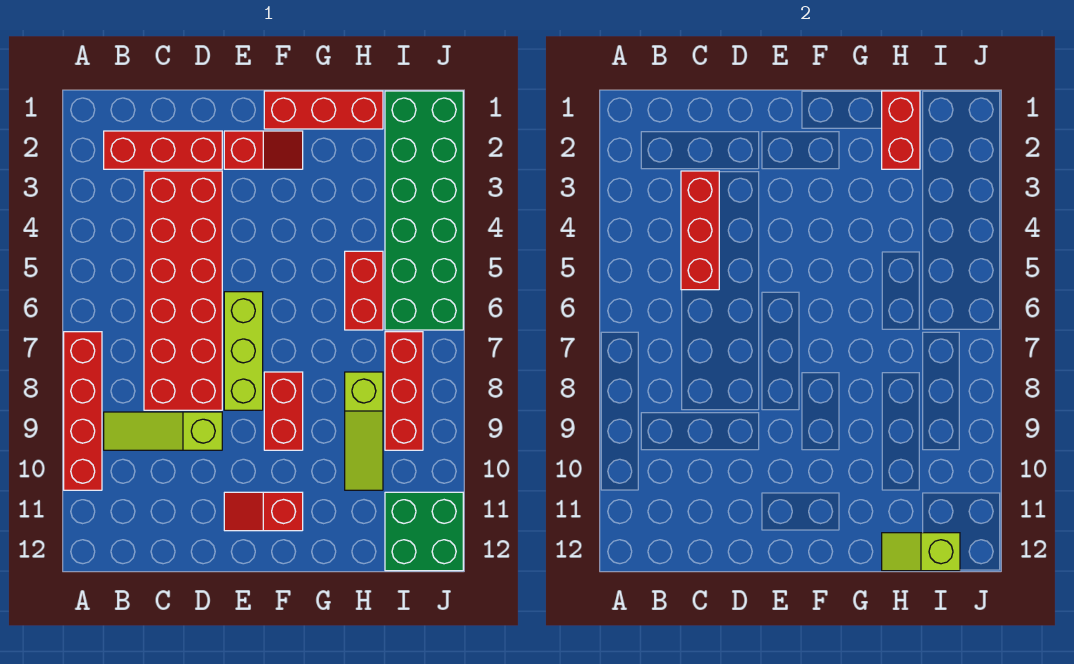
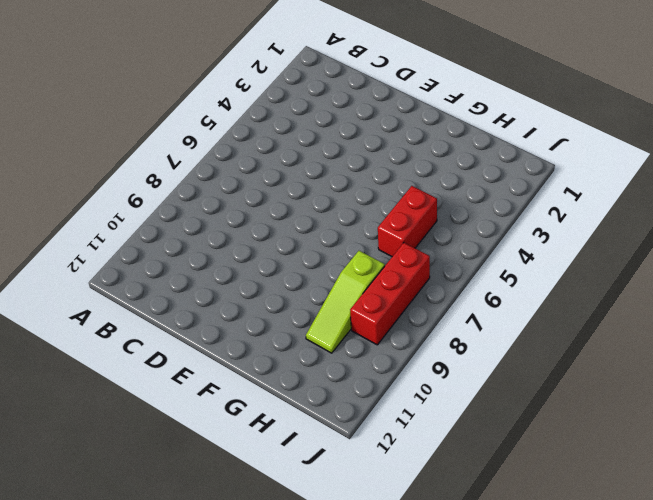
none -> red brick A7:A10 level 1
none -> red brick B2:D2 level 1
none -> lime slope B9:D9 level 1 top D

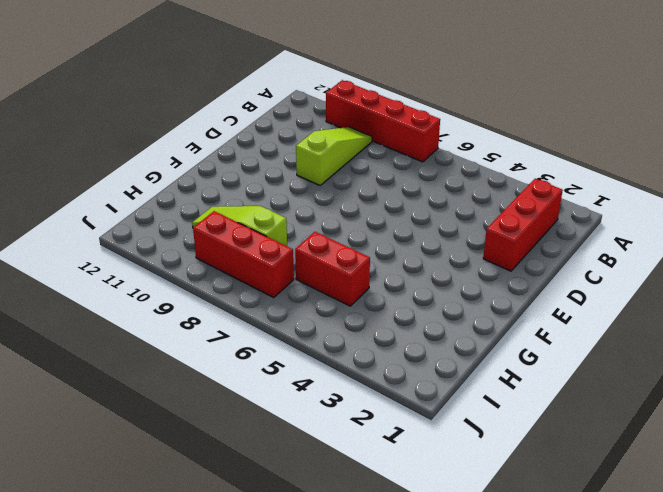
none -> red brick C3:D8 level 1
none -> red slope E2:F2 level 1 top E
none -> lime brick E6:E8 level 1

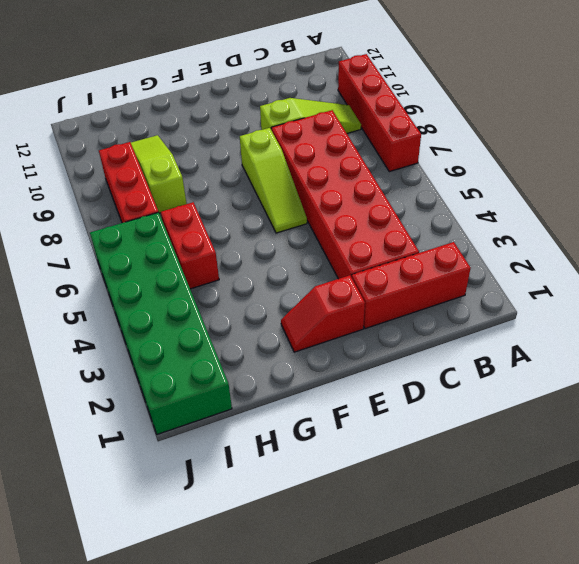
lime slope E6:E8 level 1 top 8 -> lime brick E6:E8 level 1
none -> red slope E11:F11 level 1 top F
none -> red brick F1:H1 level 1
none -> red brick F8:F9 level 1

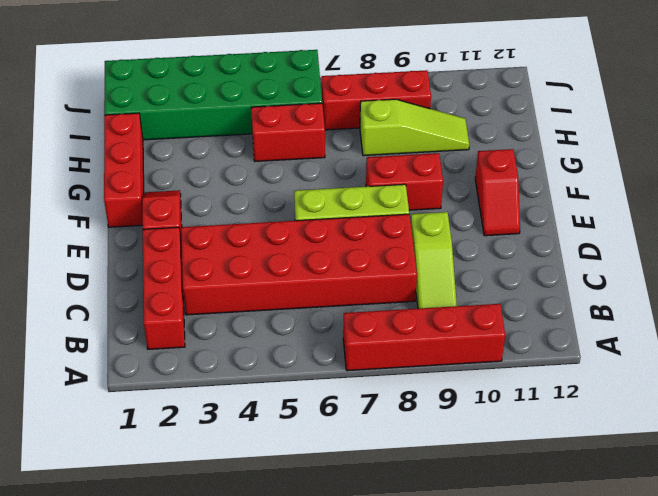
none -> green brick I11:J12 level 1
none -> red brick C3:C5 level 2
none -> red brick H1:H2 level 2

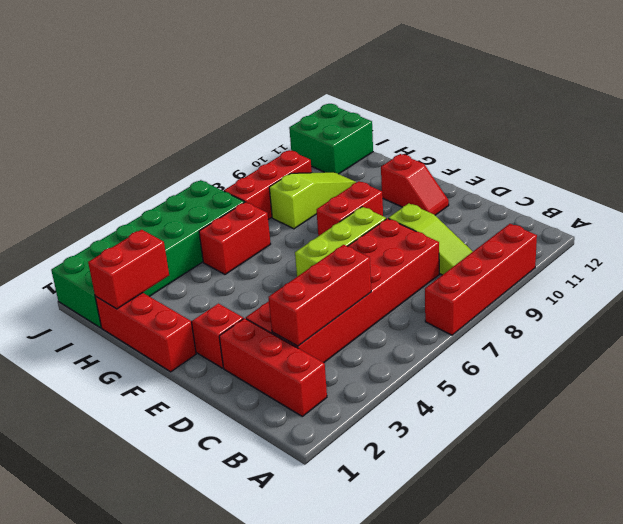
none -> lime slope H12:I12 level 2 top I

